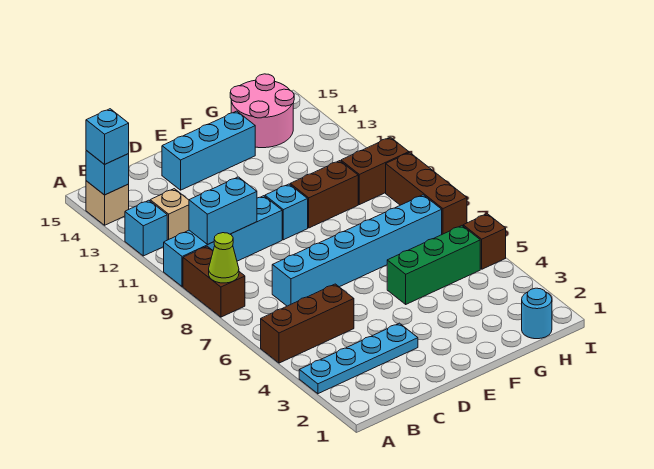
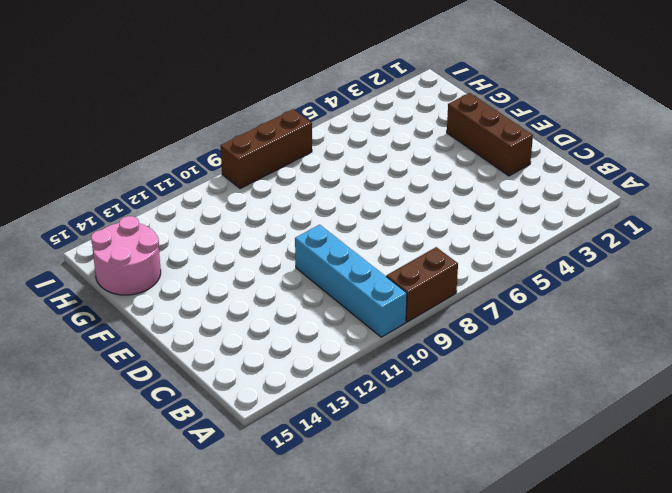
brown brick D2:F2 level 1 -> brown brick A5:C5 level 1
none -> cyan plate A3:D3 level 1
none -> cyan brick A12 level 1
none -> tan brick A14 level 1

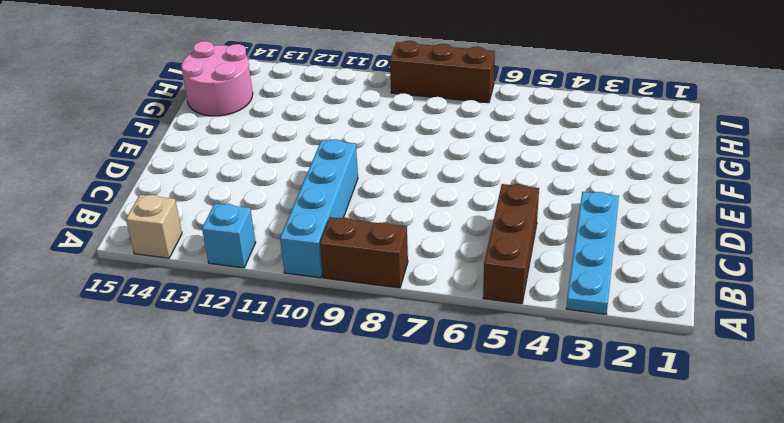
none -> tan brick B12 level 1
none -> cyan brick C7:H7 level 1
none -> cyan brick D14:F14 level 1

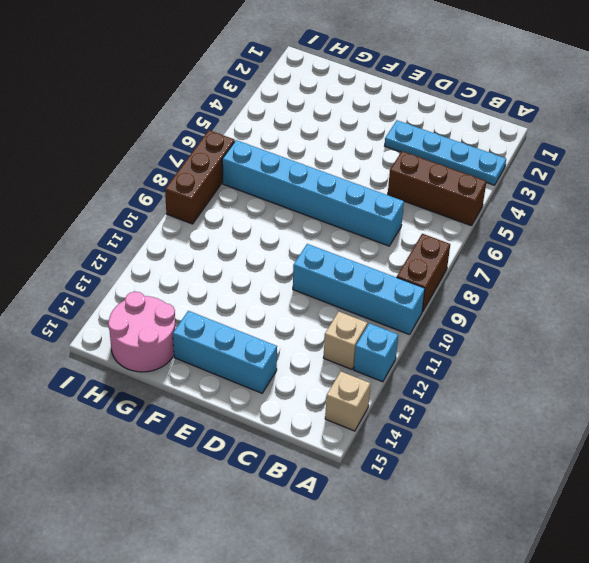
none -> cyan brick E10 level 1
none -> green brick F5:H5 level 1
none -> brown brick F10:G10 level 1

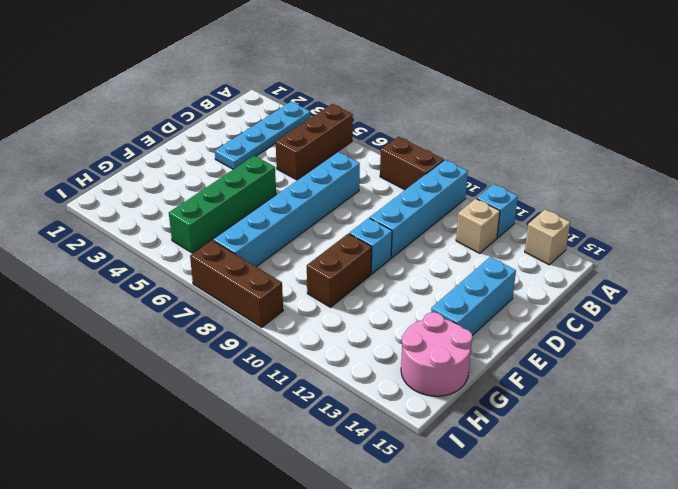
green brick E5:H5 level 1 -> green brick F5:H5 level 1
none -> cyan round brick H1 level 1
none -> brown brick H10:I10 level 1
none -> brown brick I5 level 1

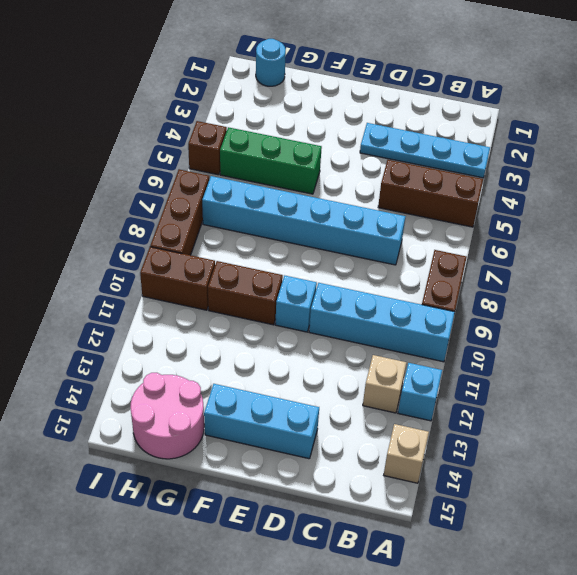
none -> lime cone A8 level 2
none -> cyan brick A14 level 2
none -> cyan brick B10:C10 level 2

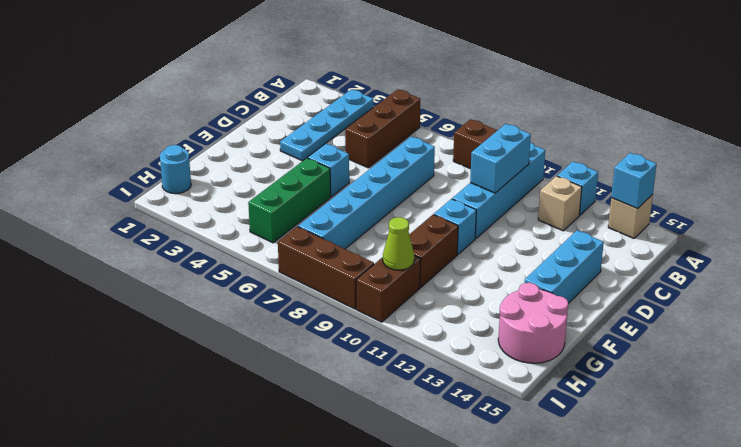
cyan brick E5 level 1 -> cyan brick A14 level 3
lime cone H10 level 2 -> lime cone A8 level 2
none -> brown brick I5 level 1

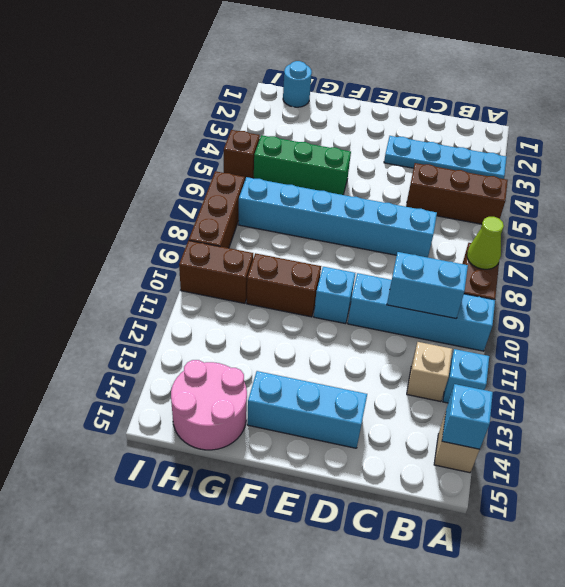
none -> cyan brick A14 level 3

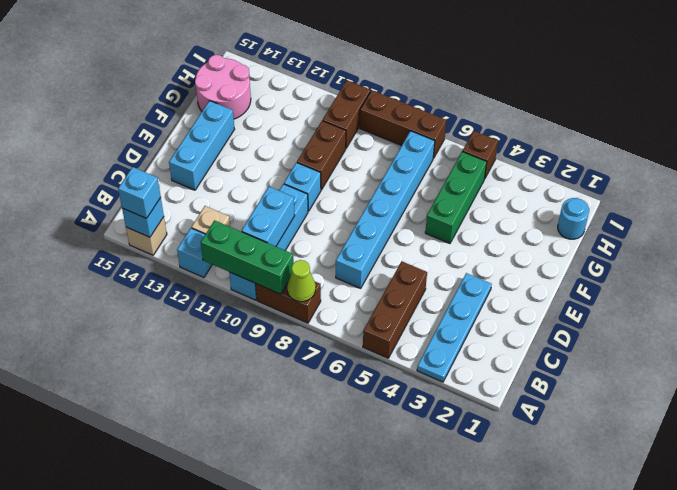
green brick A9:A11 level 2 -> none

